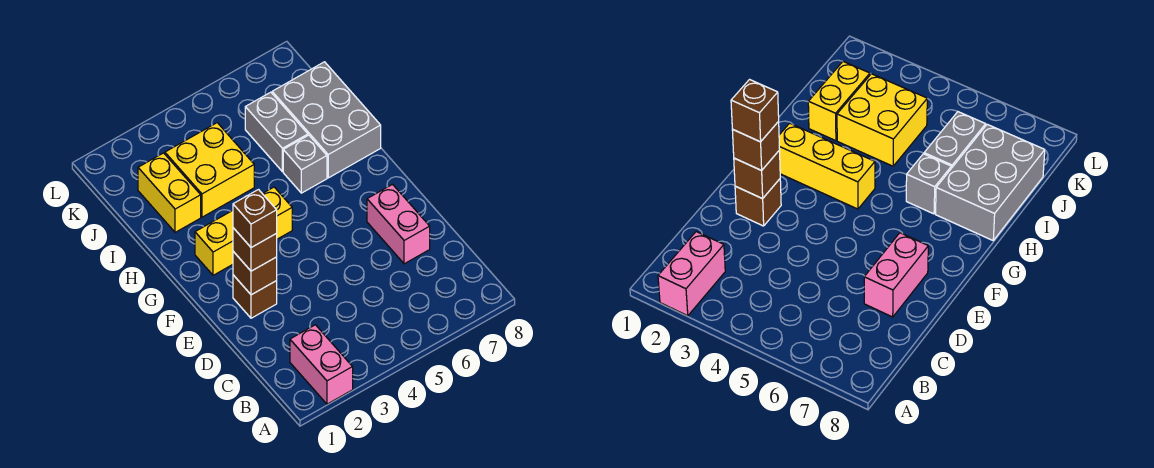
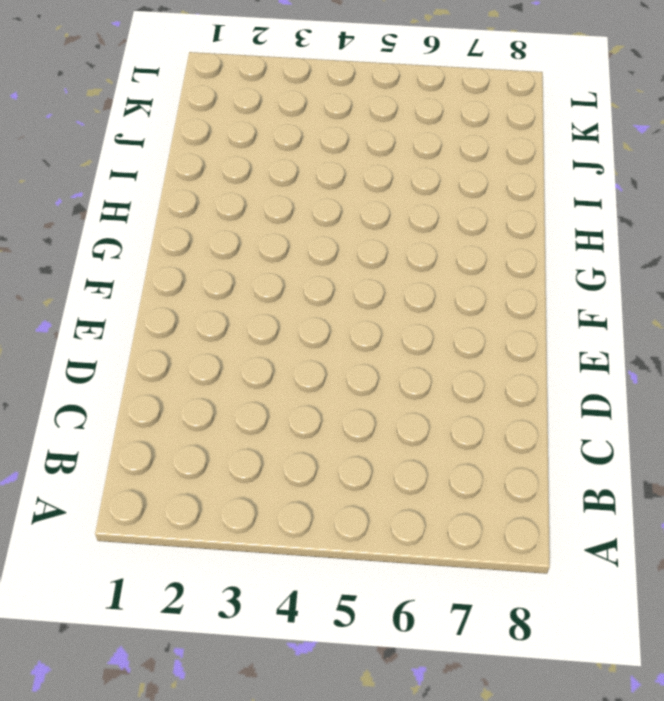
none -> pink brick A2:B2 level 1
none -> pink brick D7:E7 level 1
none -> brown brick E2 level 1

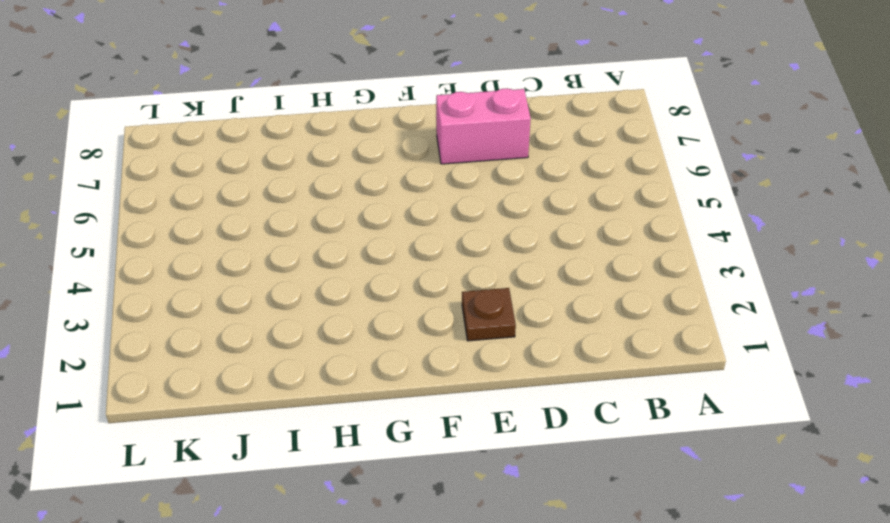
brown plate E2 level 1 -> brown brick E2 level 1
none -> pink brick A2:B2 level 1
none -> yellow brick G2:G4 level 1
none -> grey brick H6 level 1

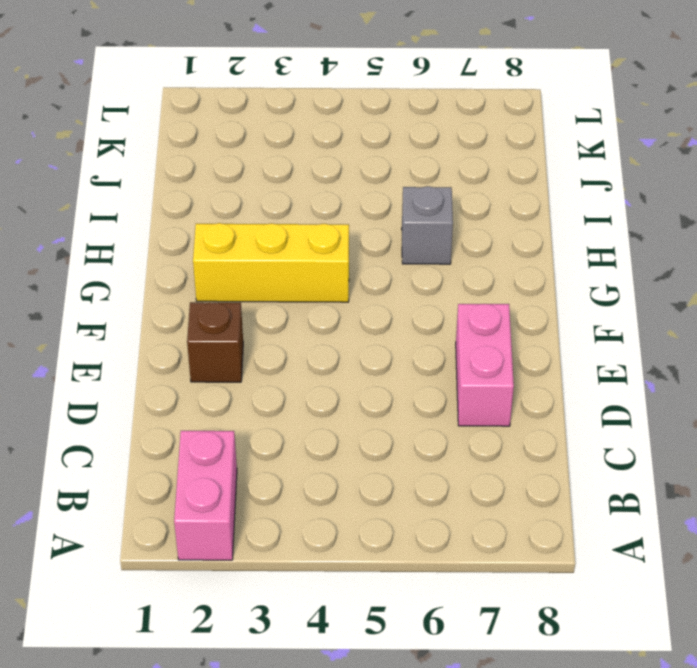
none -> grey brick H7:J8 level 1
none -> yellow brick I2:J2 level 1
none -> yellow brick I3:J4 level 1

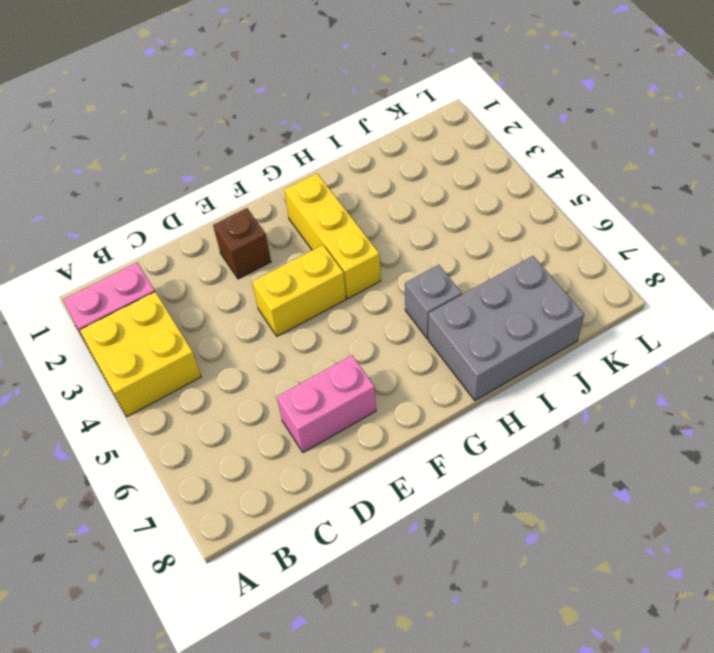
yellow brick A3:B4 level 1 -> yellow brick I3:J4 level 1
yellow brick E4:F4 level 1 -> yellow brick I2:J2 level 1
none -> grey brick I6:J6 level 1
none -> brown brick E2 level 2
none -> brown brick E2 level 3

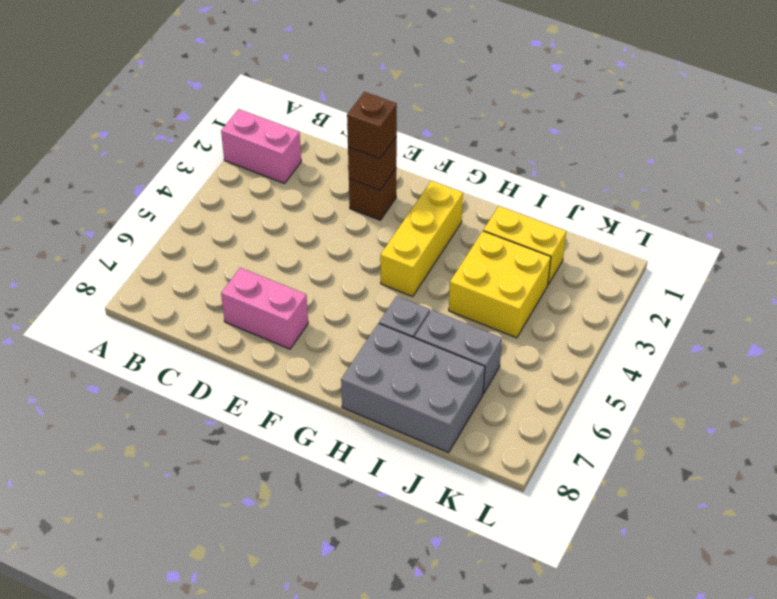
none -> brown brick E2 level 4

